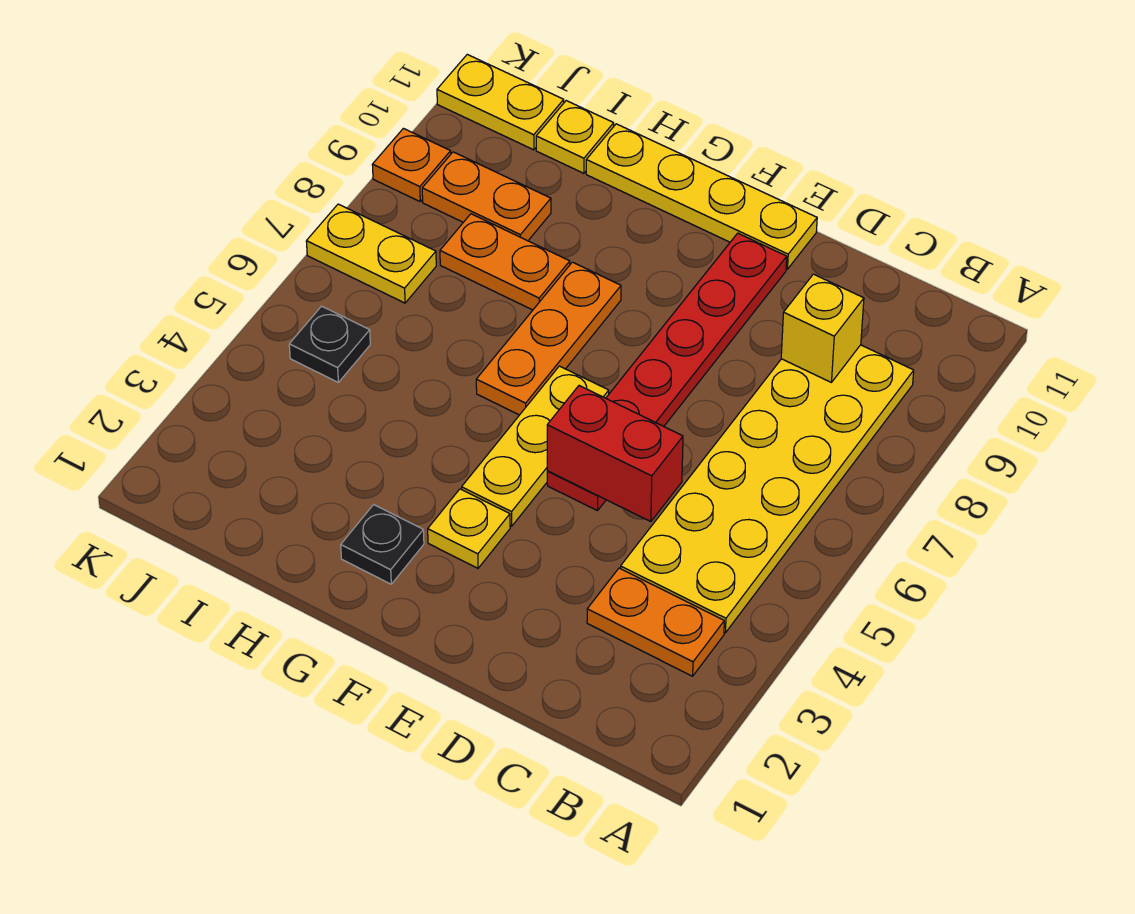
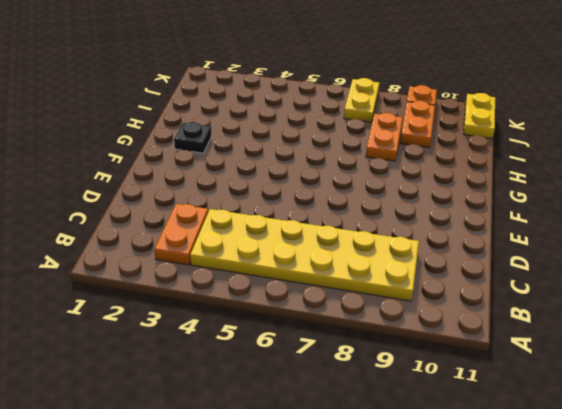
none -> red plate E5:E10 level 1
none -> yellow plate E11:H11 level 1
none -> yellow plate F3 level 1

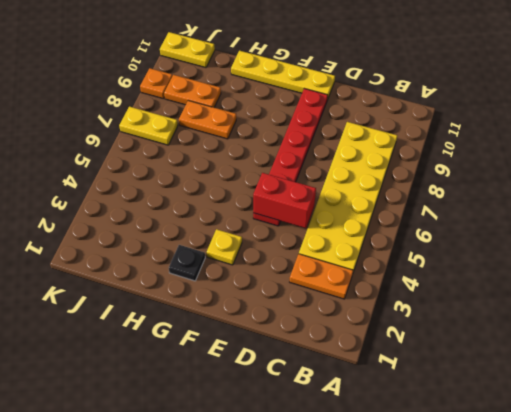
none -> yellow plate F4:F6 level 1
none -> orange plate G6:G8 level 1
none -> yellow plate I11 level 1

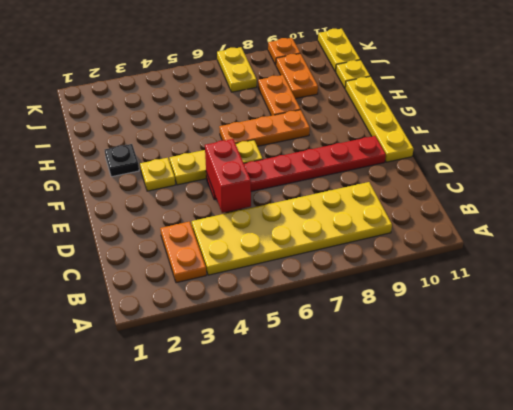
none -> black plate J5 level 1
none -> yellow brick C9 level 2

